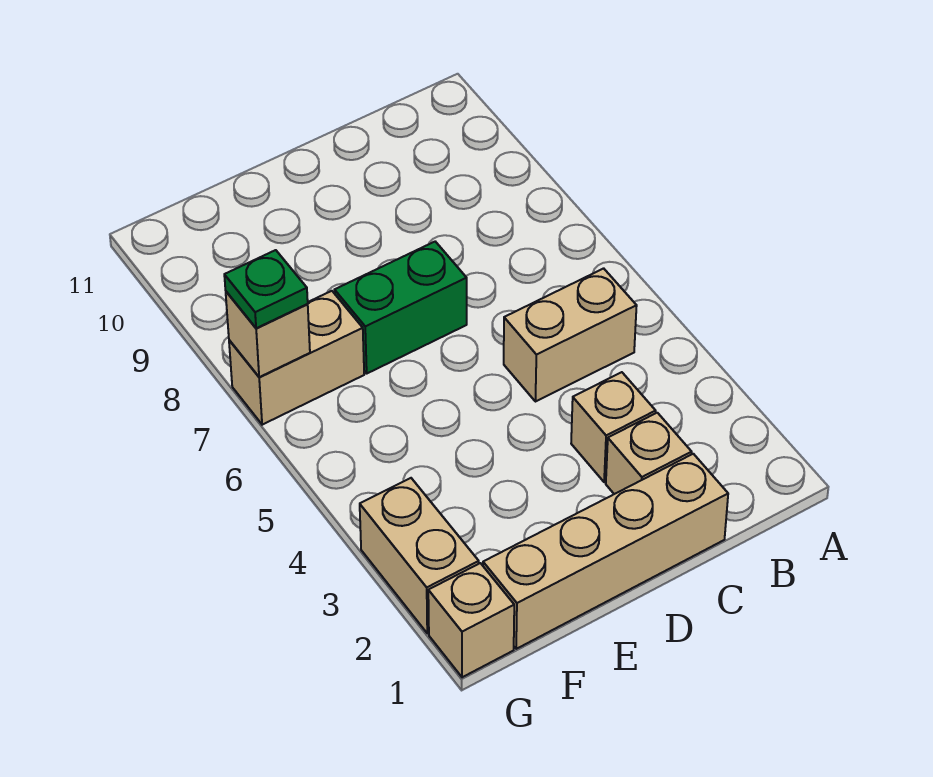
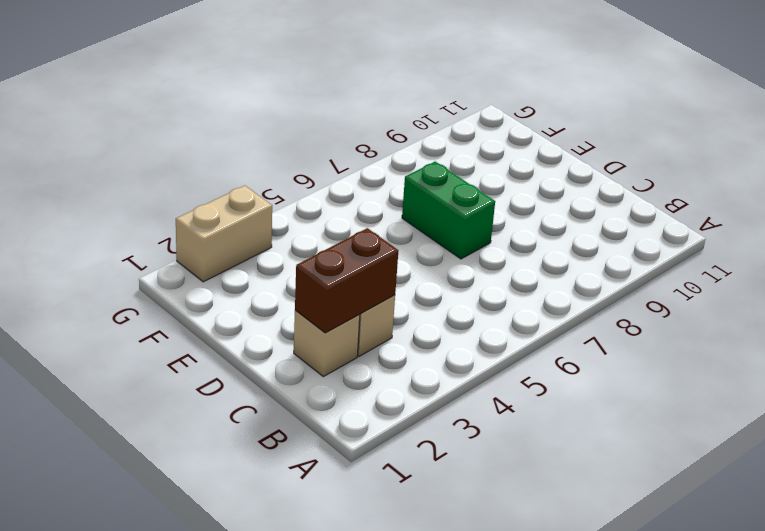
brown brick C2:C3 level 2 -> none
none -> tan brick B5:C5 level 1
none -> tan brick C1:F1 level 1

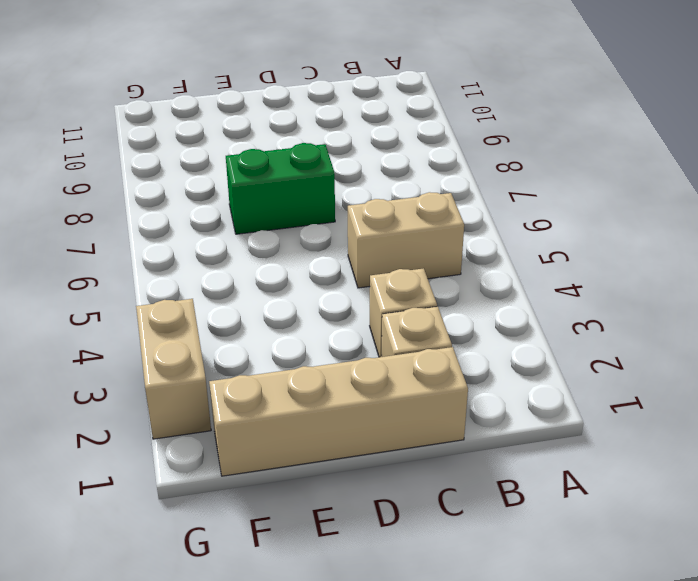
none -> tan brick F7:G7 level 1
none -> tan brick G1 level 1

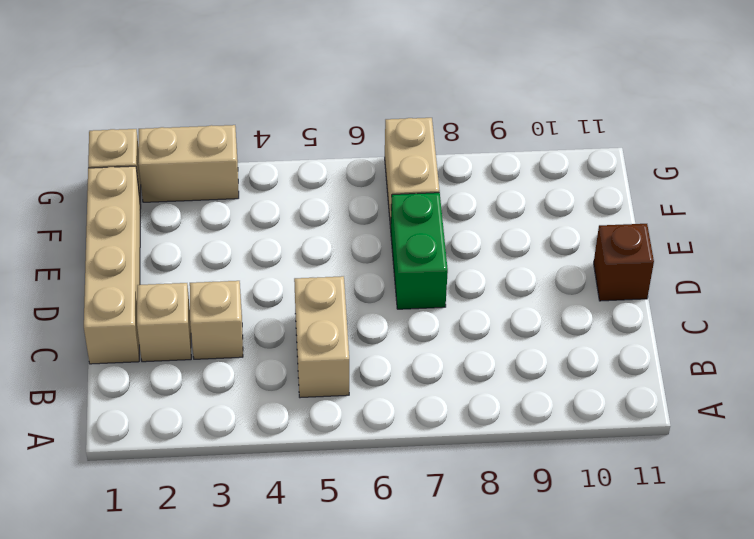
brown brick D11 level 1 -> none
none -> tan brick G7 level 2
none -> green plate G7 level 3

